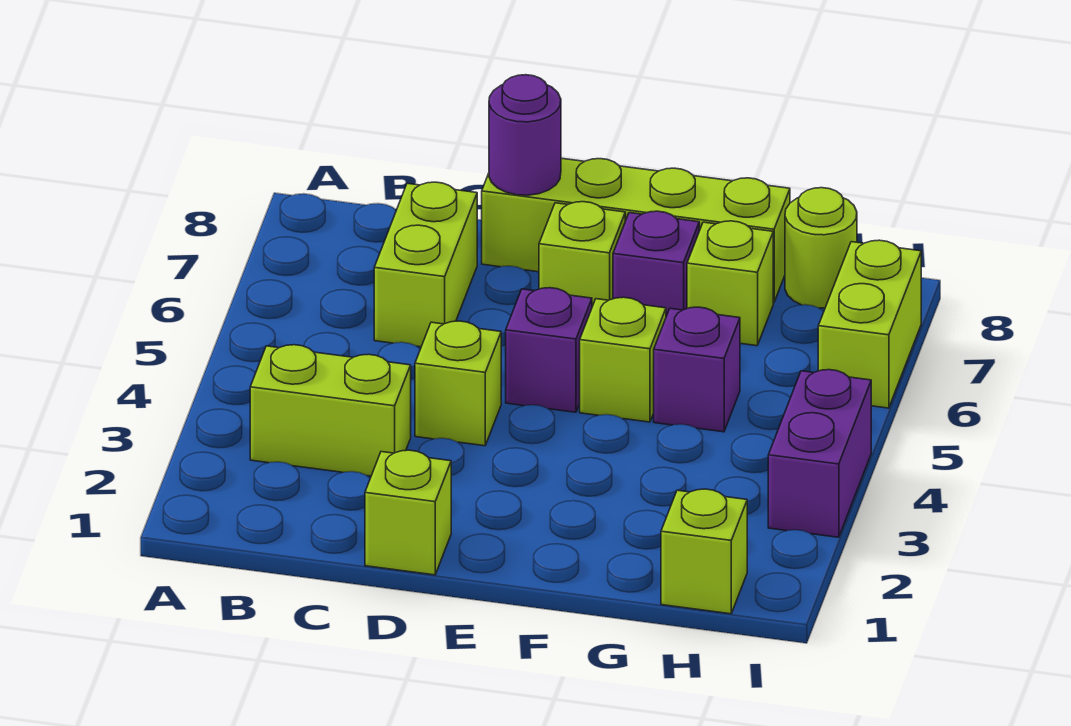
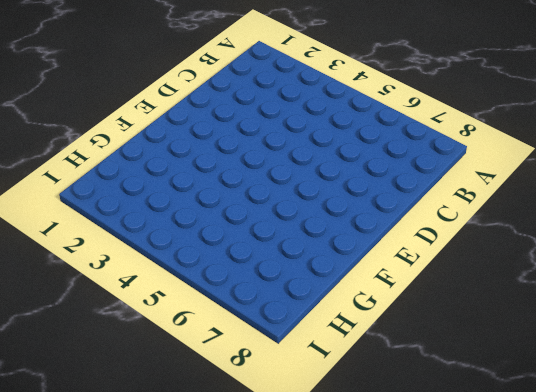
none -> lime brick B3:C3 level 1
none -> lime brick C6:C7 level 1
none -> lime brick D1 level 1

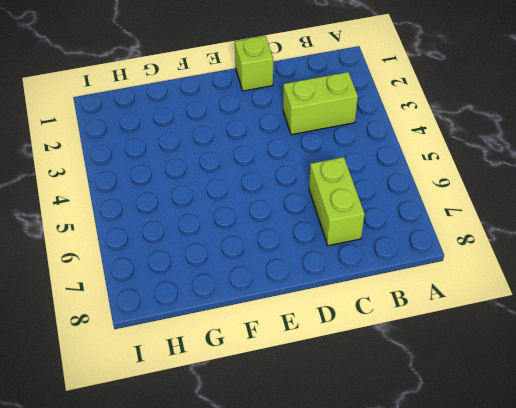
none -> lime brick D4 level 1
none -> lime brick D8:G8 level 1
none -> purple brick E5 level 1

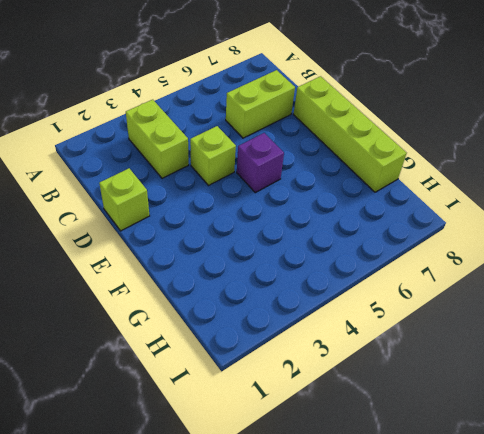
none -> lime brick E7 level 1
none -> lime brick F5 level 1
none -> purple brick F7 level 1

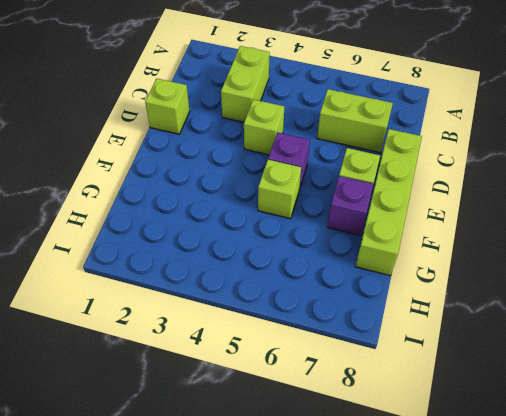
none -> purple brick G5 level 1
none -> lime brick G7 level 1
none -> lime brick H1 level 1

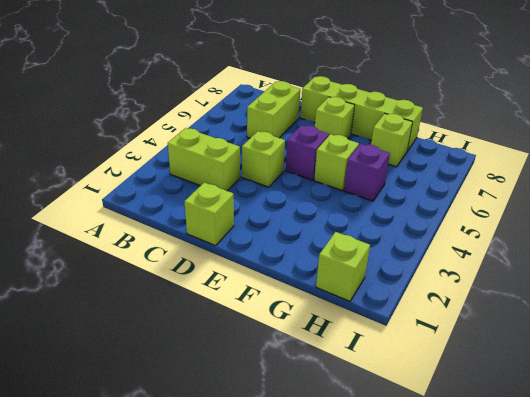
none -> purple brick F7 level 1
none -> lime round brick H8 level 1
none -> purple brick I3:I4 level 1

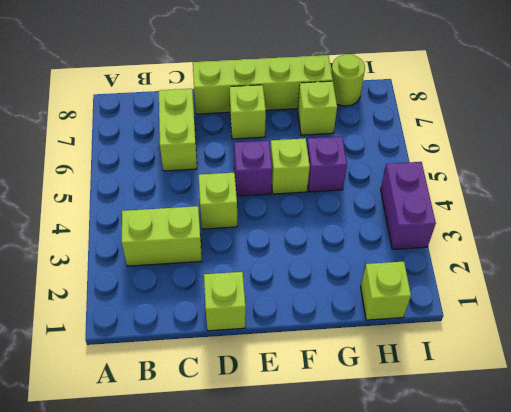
none -> purple brick F7 level 1
none -> lime brick I6:I7 level 1
none -> purple round brick D8 level 2

